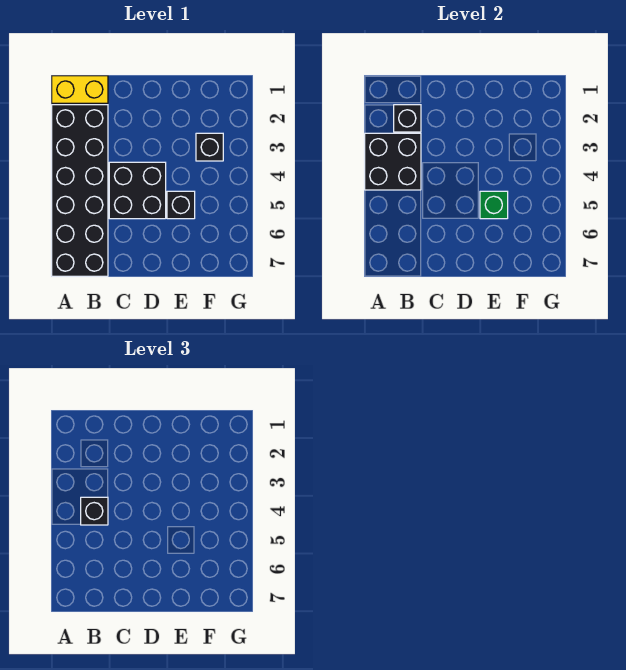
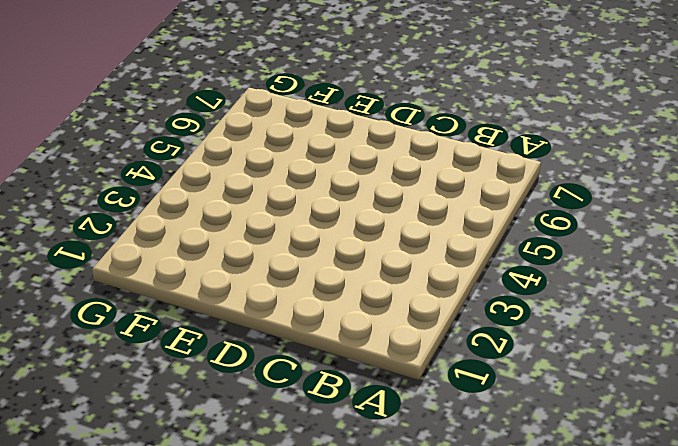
none -> yellow brick A1:B1 level 1
none -> black brick A2:B7 level 1

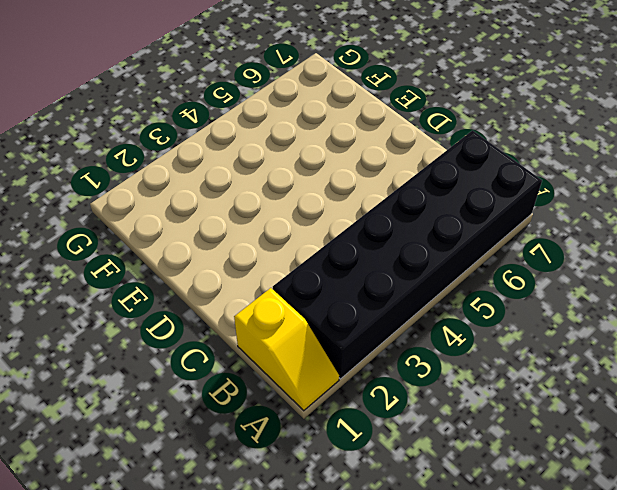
yellow slope A1:B1 level 1 top B -> yellow brick A1:B1 level 1
none -> black brick C4:D5 level 1
none -> black brick E5 level 1

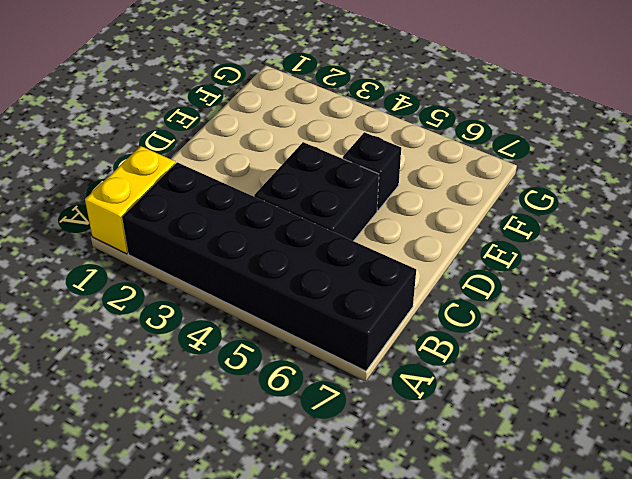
none -> black brick F3 level 1
none -> black brick A3:B4 level 2

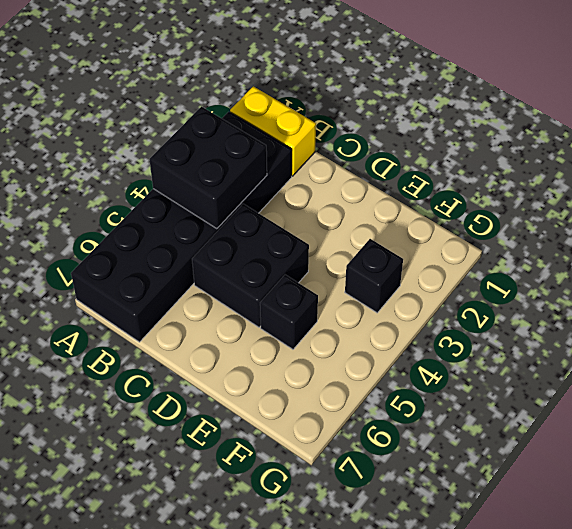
none -> black brick B2 level 2
none -> green brick E5 level 2

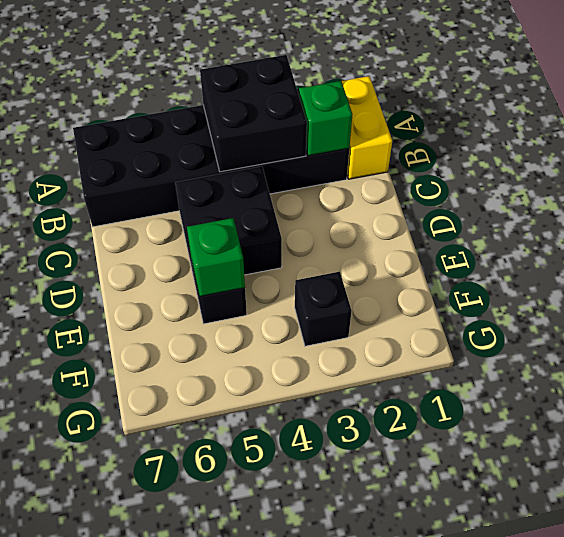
green brick B2 level 2 -> black brick B2 level 2
none -> black brick B4 level 3

